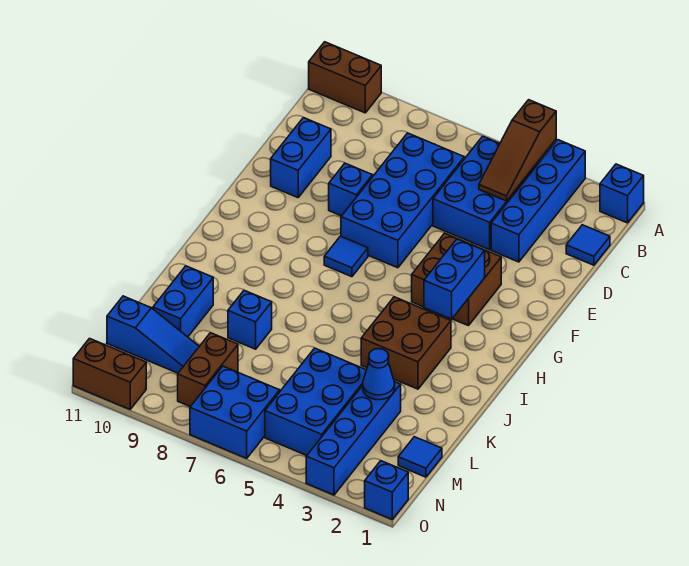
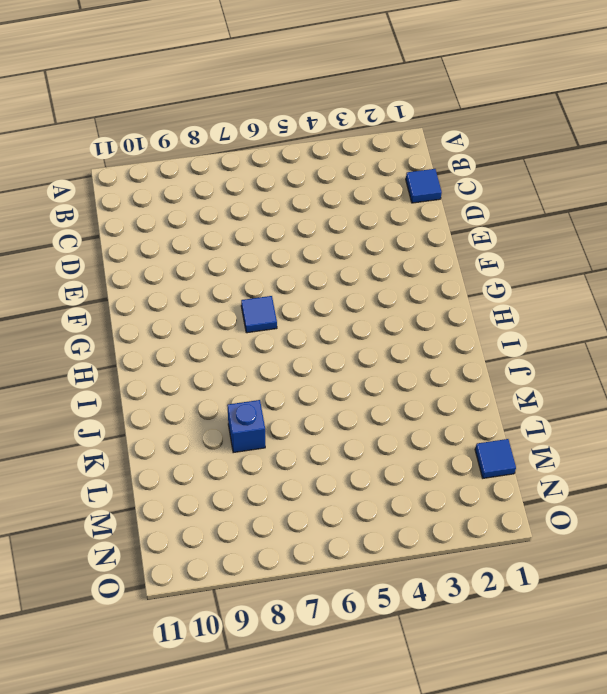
none -> blue brick A1 level 1
none -> blue brick A3:D3 level 1
none -> brown brick A10:A11 level 1

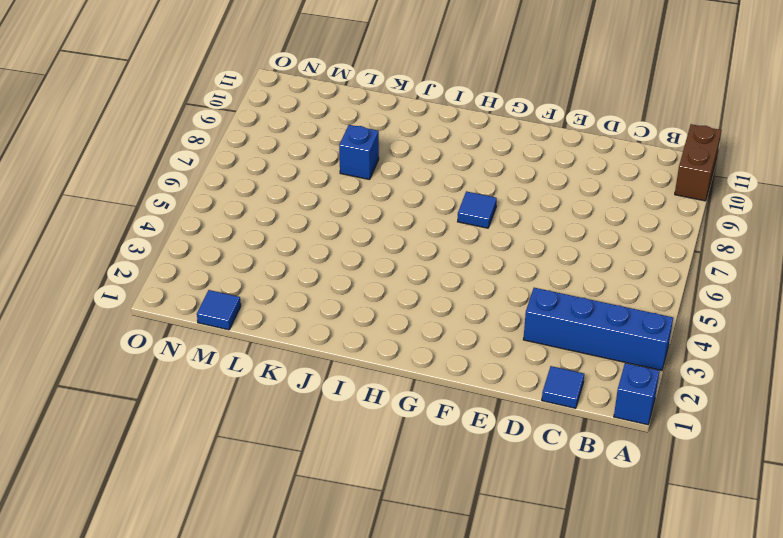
none -> blue brick B4:D5 level 1
none -> blue brick C6:F7 level 1
none -> blue brick D10:E10 level 1

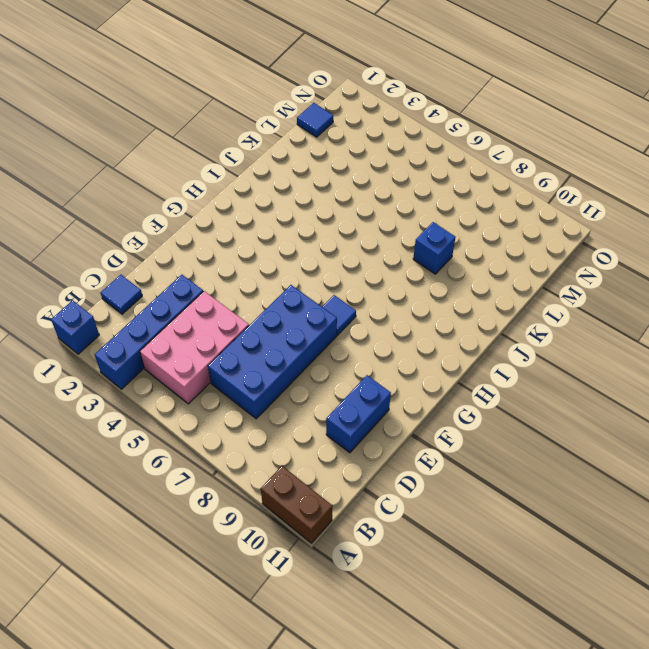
pink brick B4:D5 level 1 -> blue brick B4:D5 level 1
none -> blue brick E8 level 1
none -> brown brick F3:G4 level 1
none -> brown brick I3:J4 level 1

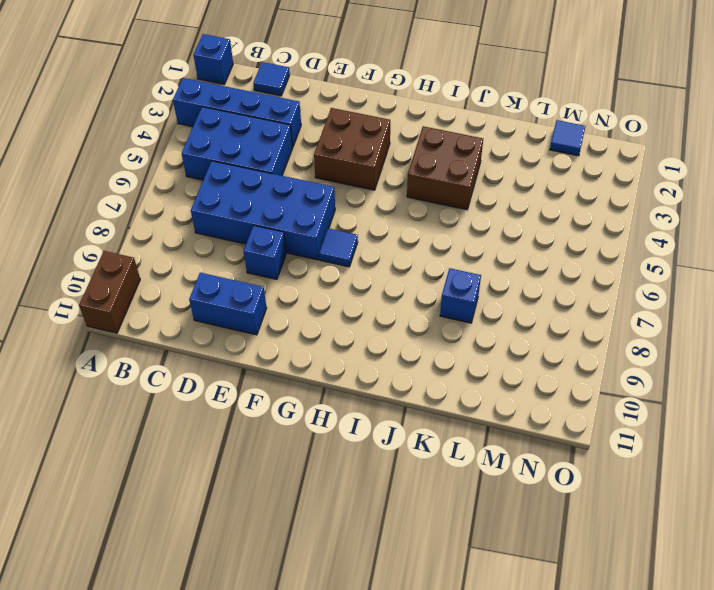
none -> blue brick K10:L10 level 1
none -> blue brick L3:O3 level 1
none -> blue brick L4:N5 level 1

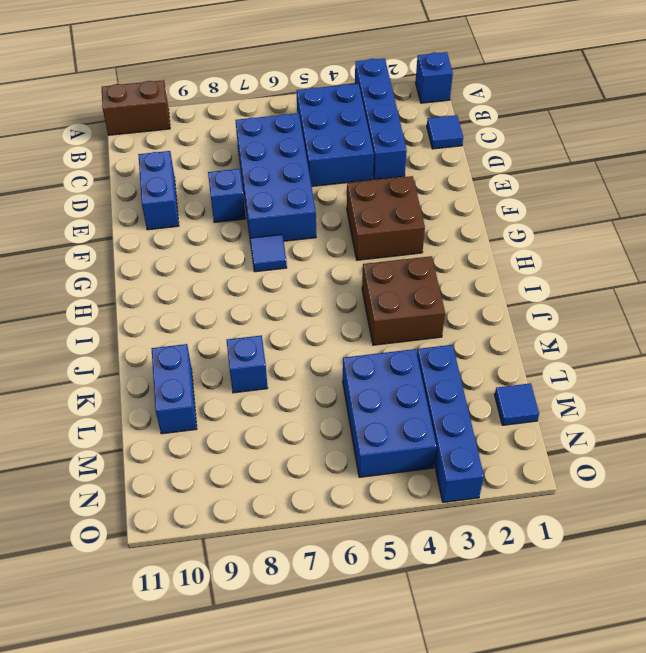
none -> brown brick M8:N8 level 1
none -> blue slope M9:M11 level 1 top 11
none -> blue brick N6:O7 level 1

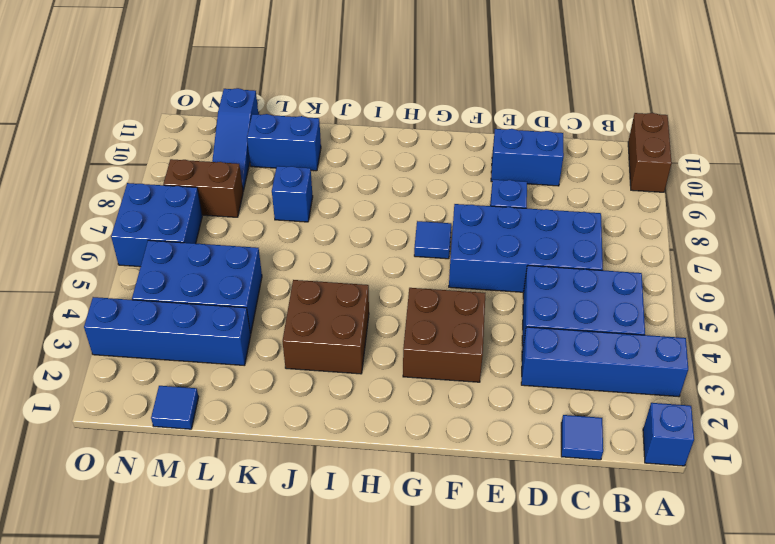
none -> blue brick O1 level 1
none -> brown brick O10:O11 level 1
none -> brown slope A4:C4 level 2 top A

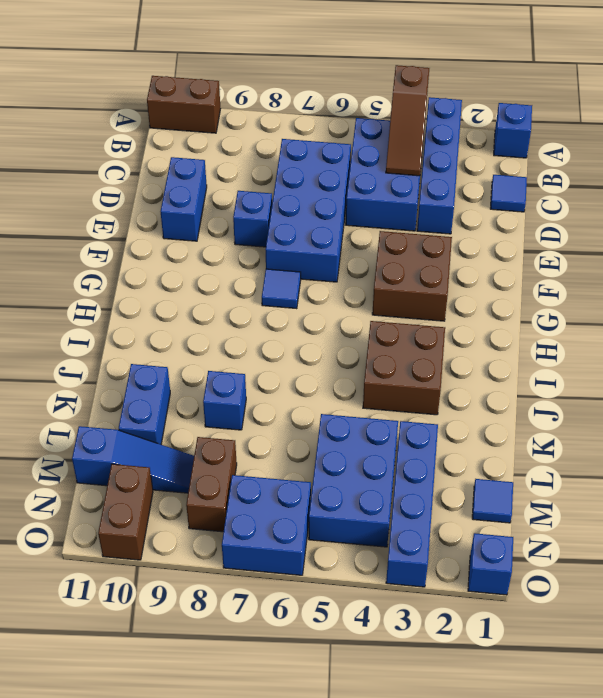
brown brick N10:O10 level 1 -> brown brick O10:O11 level 1
none -> blue brick G3:H3 level 2
none -> blue cone L3 level 2

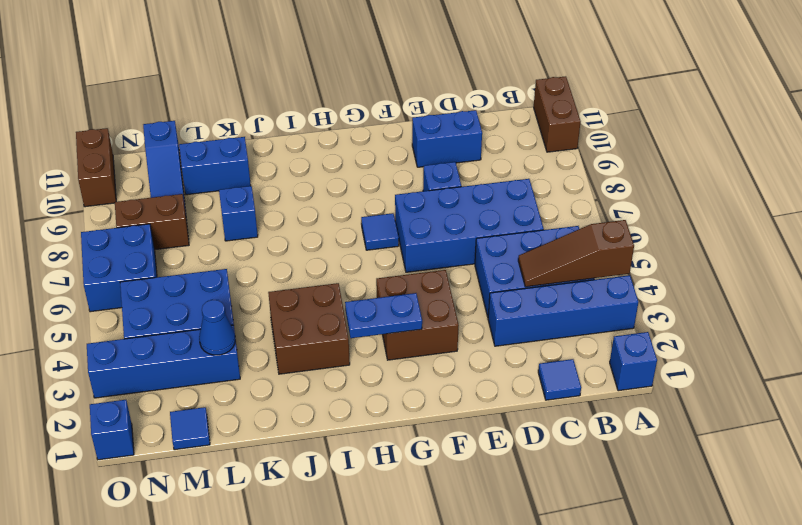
blue plate G3:H3 level 2 -> blue brick G3:H3 level 2

